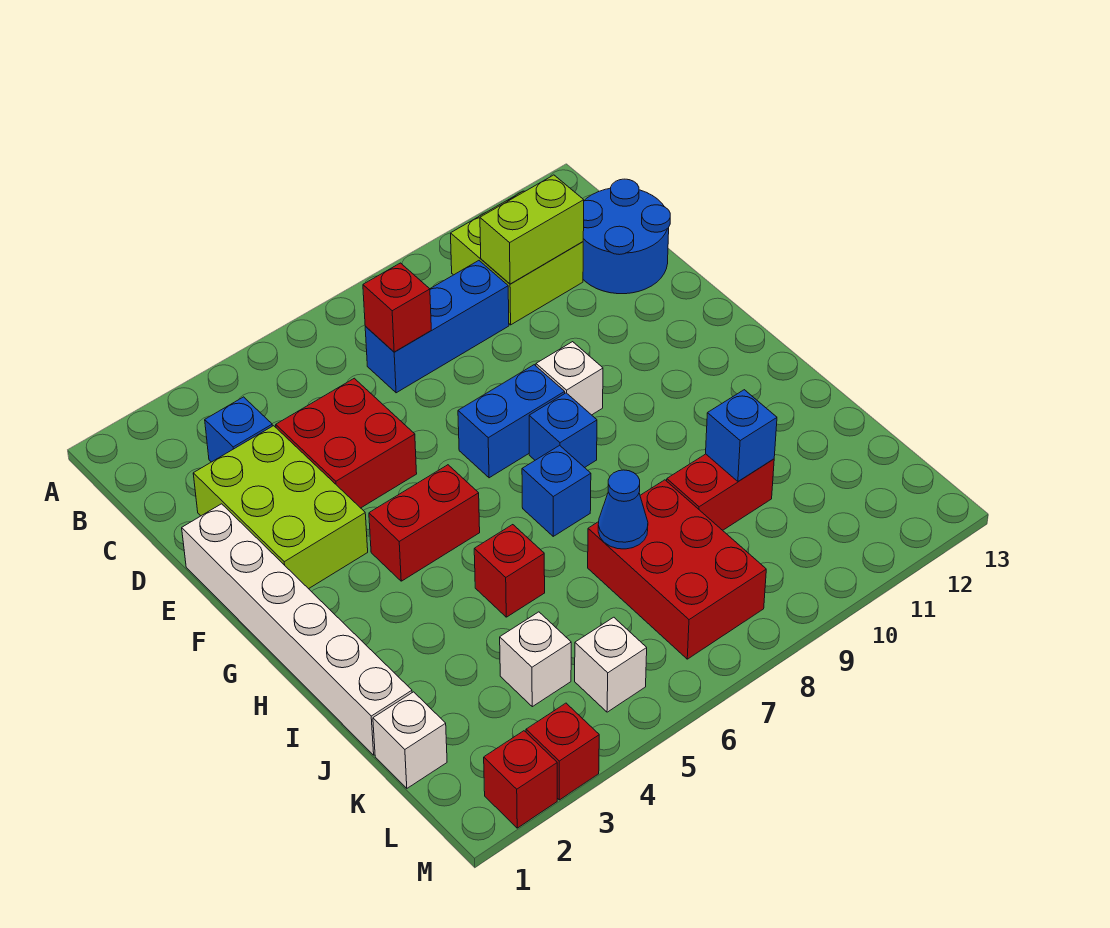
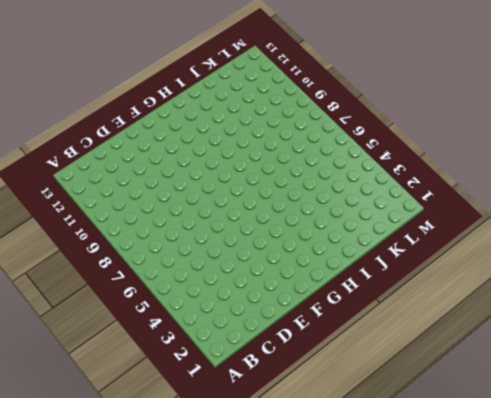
none -> lime brick B10:C11 level 1
none -> blue brick C3 level 1
none -> blue brick C7:C9 level 1

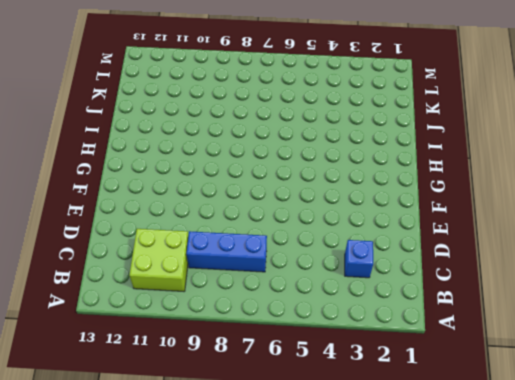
none -> blue round brick C12:D13 level 1
none -> lime brick D2:F3 level 1
none -> red brick D4:E5 level 1

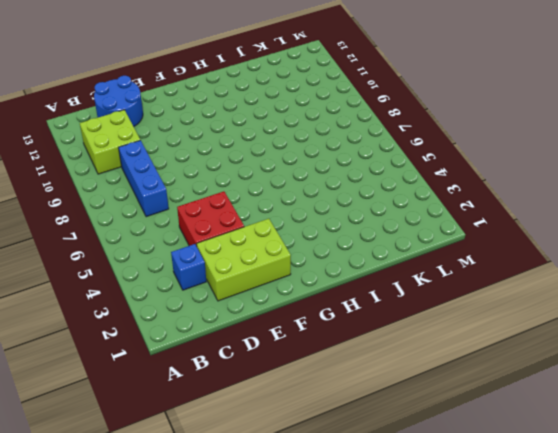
none -> white brick E1:J1 level 1
none -> blue brick F7:F8 level 1
none -> white brick F9 level 1

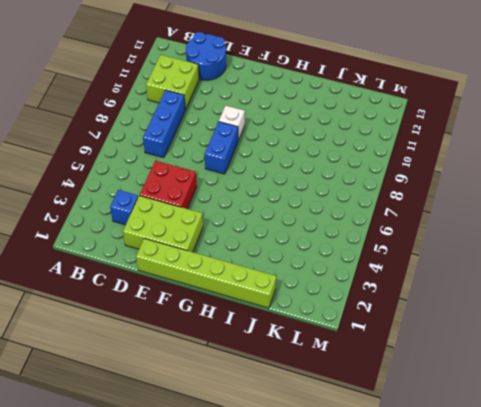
lime brick E1:J1 level 1 -> white brick E1:J1 level 1
none -> red brick G4:G5 level 1
none -> blue brick G8 level 1
none -> blue brick H7 level 1

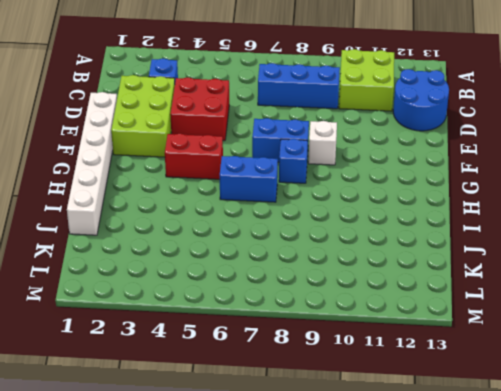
blue brick H6:H7 level 1 -> blue brick H7 level 1
none -> red brick I5 level 1
none -> red brick J7:L8 level 1
none -> red brick J9:J10 level 1

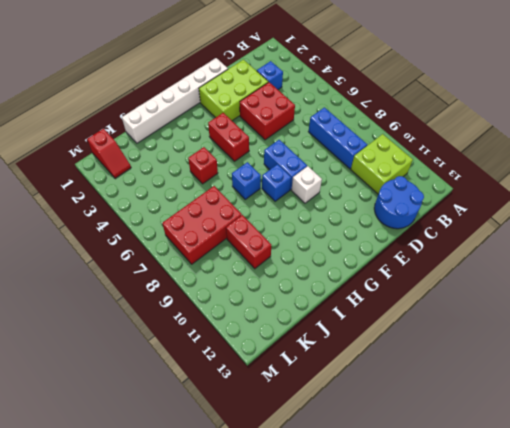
red slope L1:L2 level 1 top 1 -> none
none -> white brick K1 level 1
none -> white brick K4 level 1
none -> white brick L5 level 1

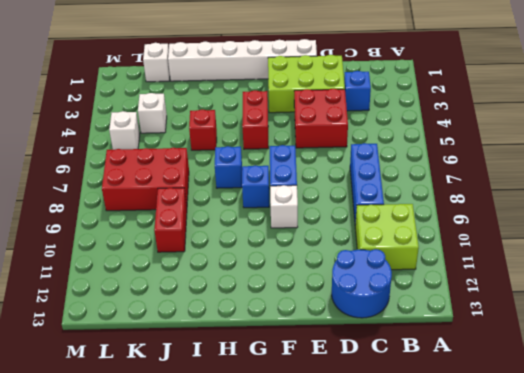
none -> red brick M2 level 1
none -> red brick M3 level 1
none -> red brick C7 level 2

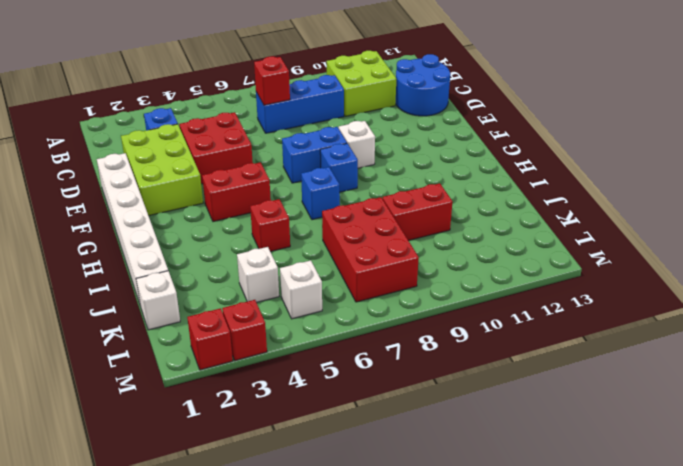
none -> lime brick C10:C11 level 2
none -> blue cone J7 level 2
none -> blue brick J10 level 2

